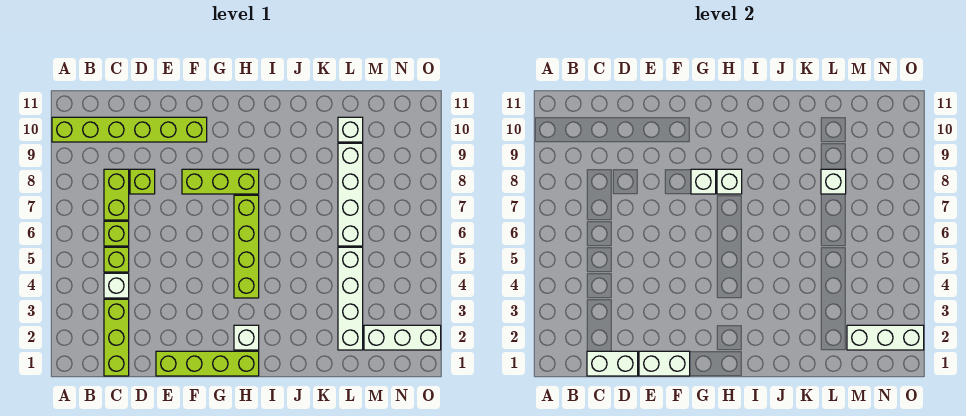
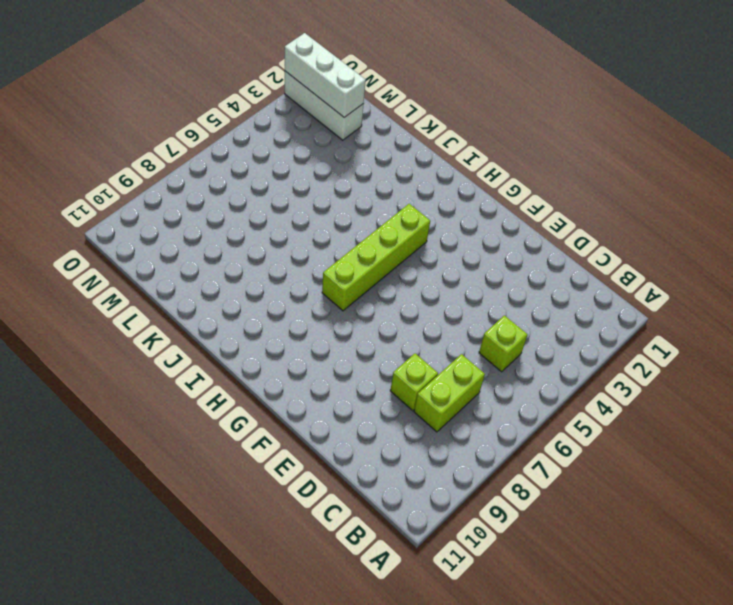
none -> lime brick A10:F10 level 1
none -> lime brick C1:C3 level 1
none -> white brick C4 level 1

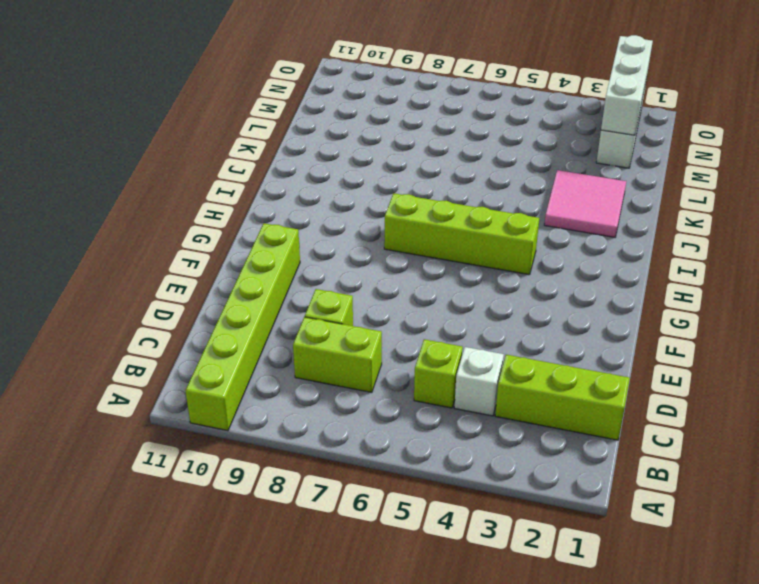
pink tile J2:K3 level 1 -> none
none -> lime brick C6 level 1
none -> lime brick E1:H1 level 1
none -> lime brick F8:H8 level 1

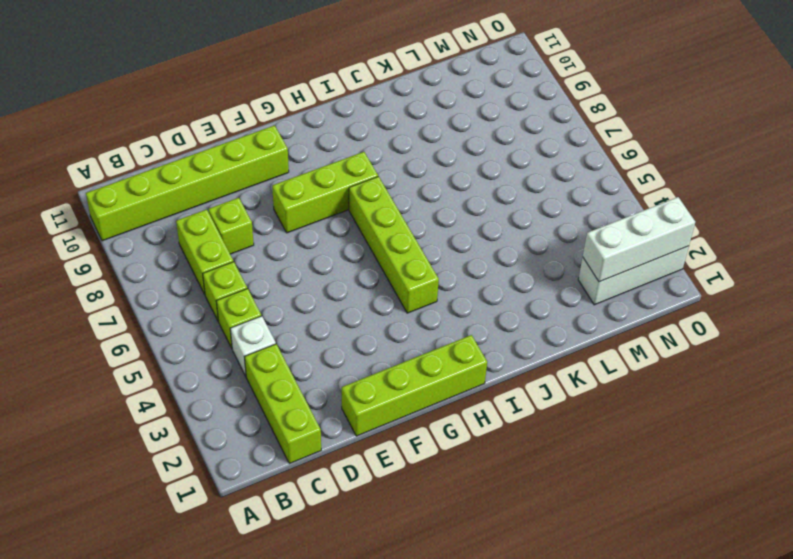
none -> white brick H2 level 1
none -> white brick L2:L5 level 1
none -> white brick L6:L9 level 1

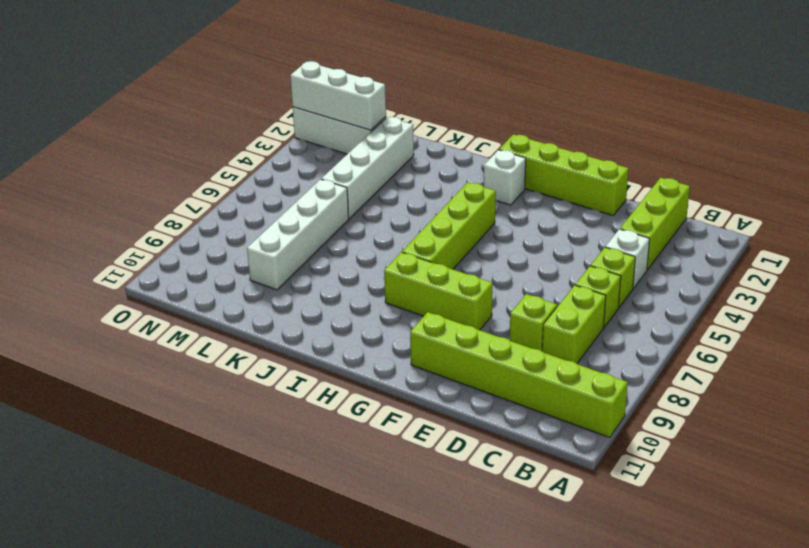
none -> white brick L10 level 1
none -> white brick C1:D1 level 2
none -> white brick E1:F1 level 2

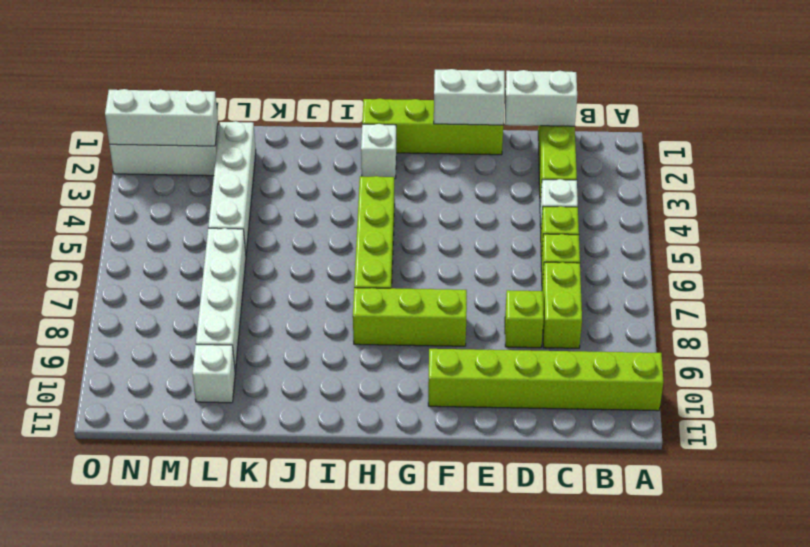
none -> white brick G8 level 2
none -> white brick H8 level 2
none -> white brick L8 level 2

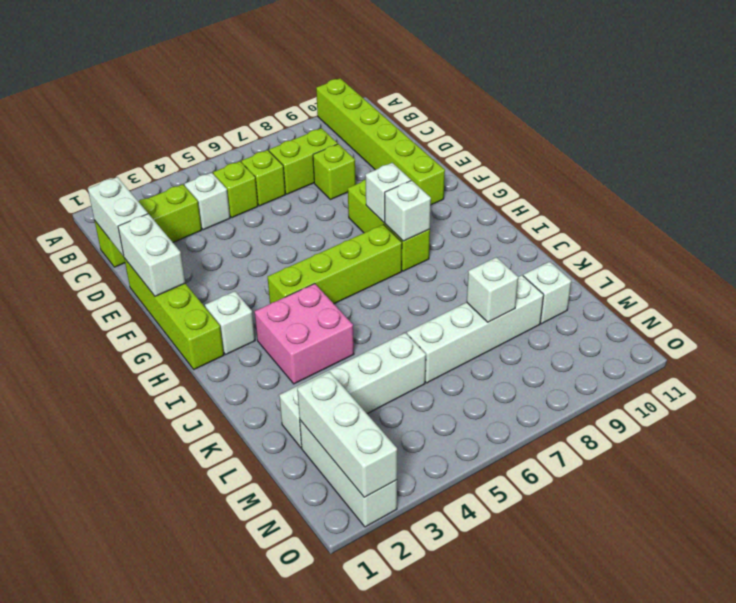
pink brick I3:J4 level 1 -> none

